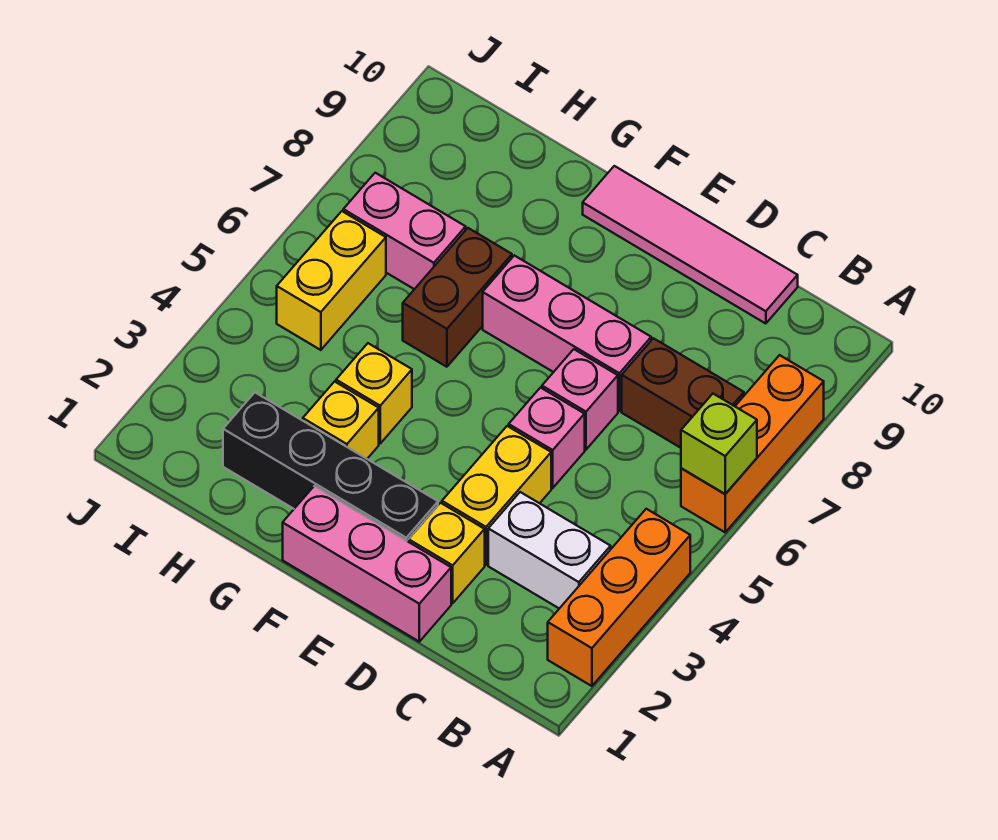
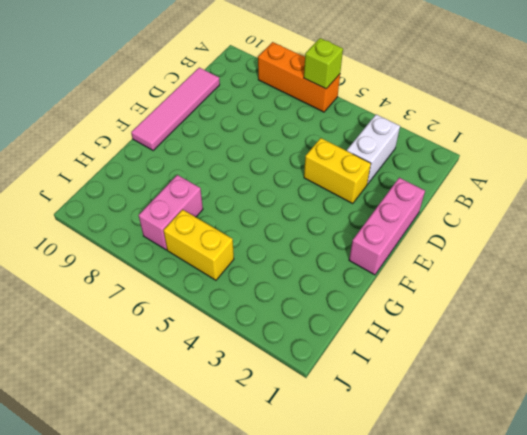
none -> orange brick A2:A4 level 1
none -> brown brick B7:C7 level 1
none -> yellow brick D2 level 1

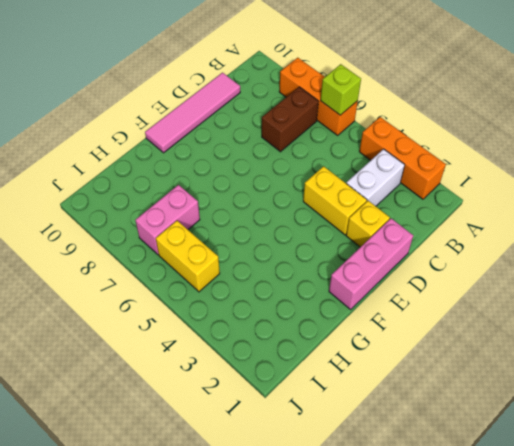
none -> pink brick D5 level 1
none -> pink brick D6 level 1
none -> pink brick D7:F7 level 1

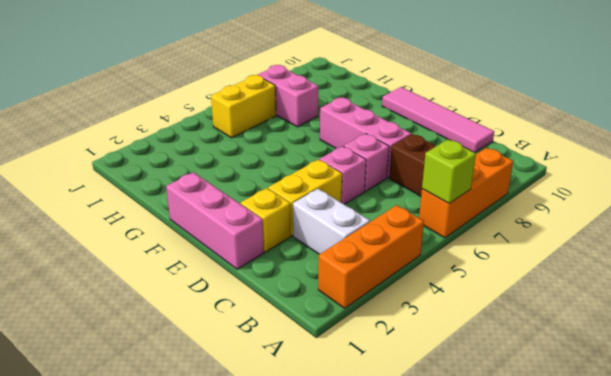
none -> black brick E2:H2 level 1
none -> yellow brick G3 level 1
none -> yellow brick G4 level 1

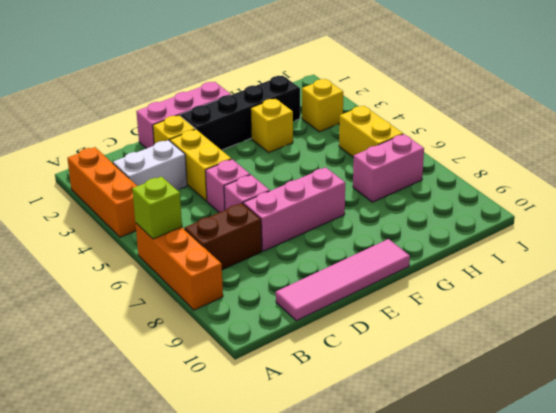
yellow brick I3 level 1 -> yellow brick G4 level 1
none -> brown brick G6:G7 level 1

